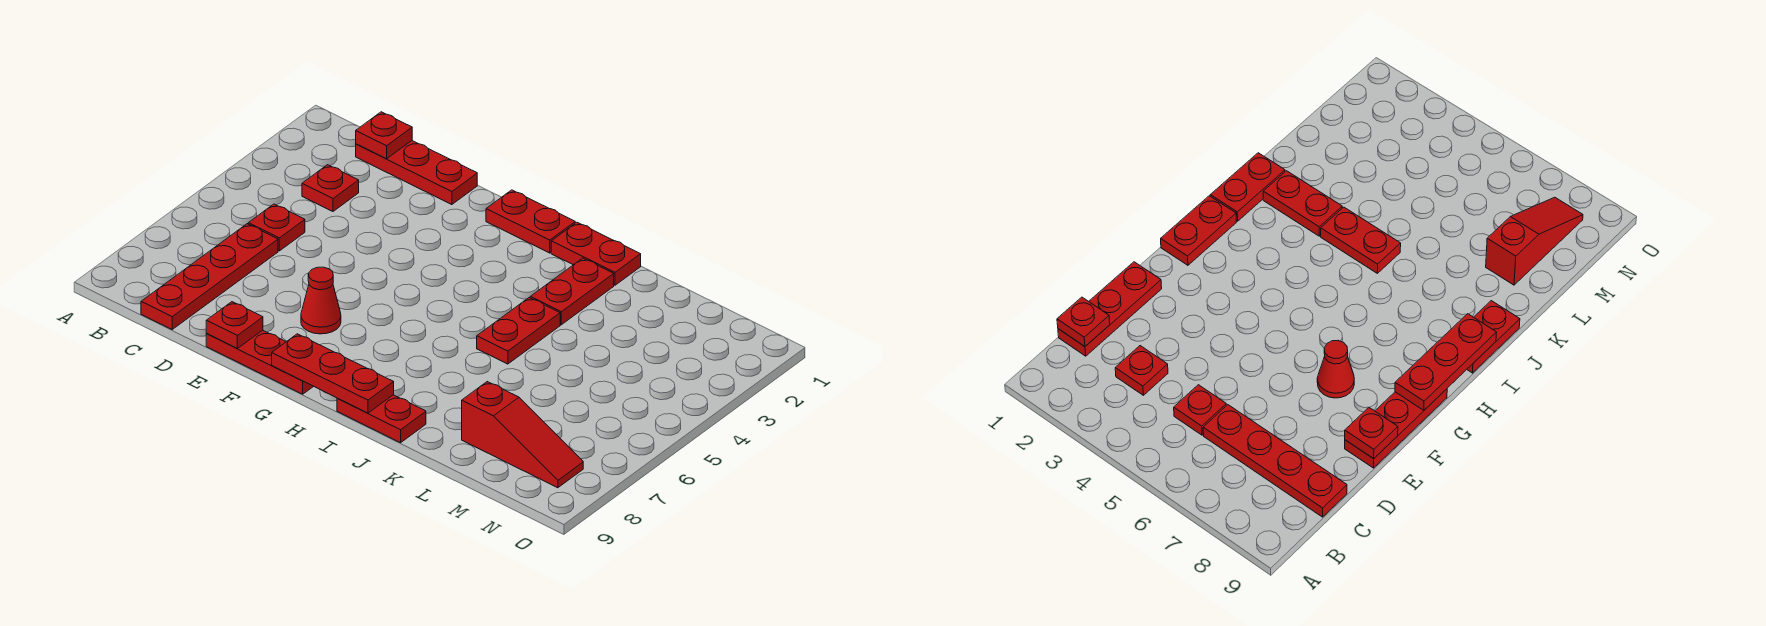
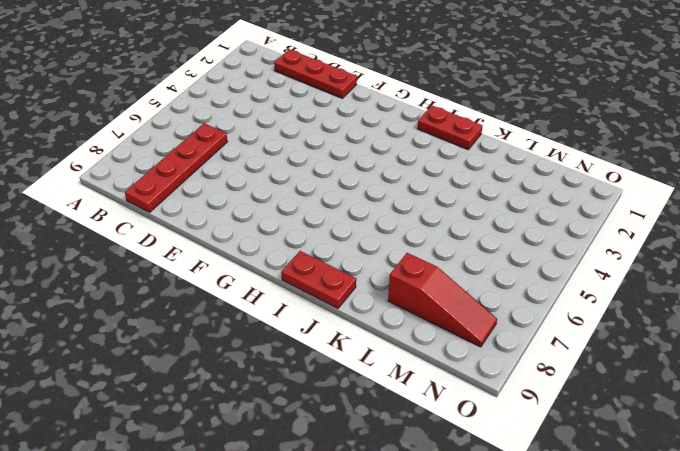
none -> red plate C3 level 1
none -> red plate C5 level 1
none -> red plate E9:G9 level 1

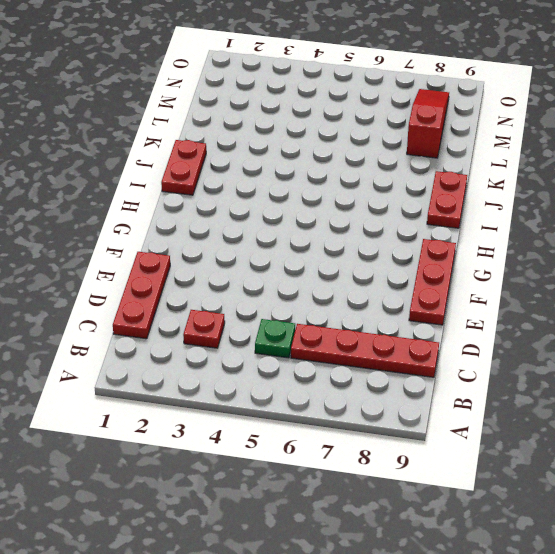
green plate C5 level 1 -> red plate C5 level 1
none -> red cone F7 level 1
none -> red plate G1:H1 level 1
none -> red plate J2:J3 level 1

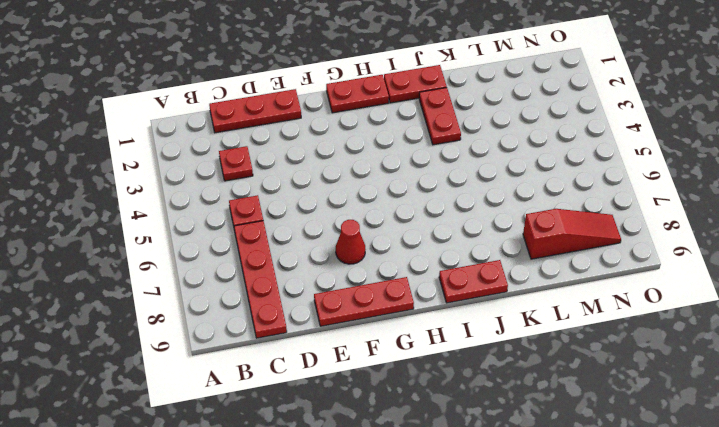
none -> red plate J4:J5 level 1
none -> red plate C1 level 2
none -> red plate E9 level 2

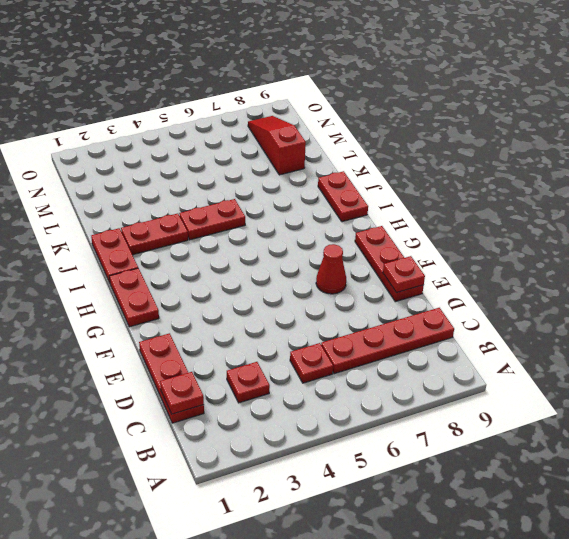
none -> red plate G9:I9 level 2

